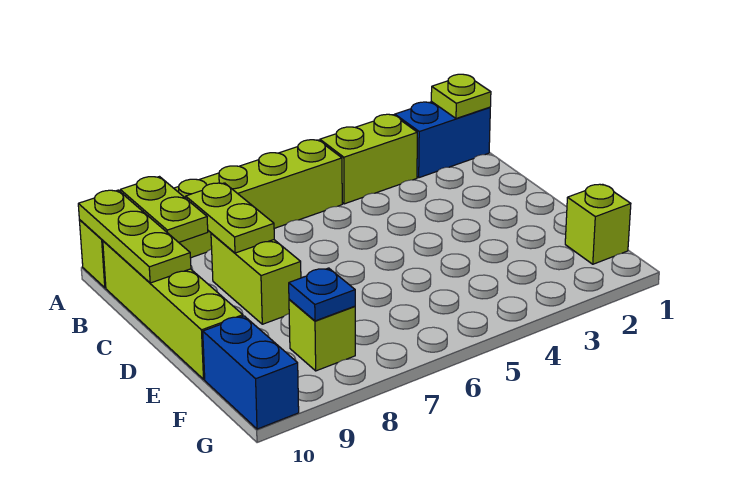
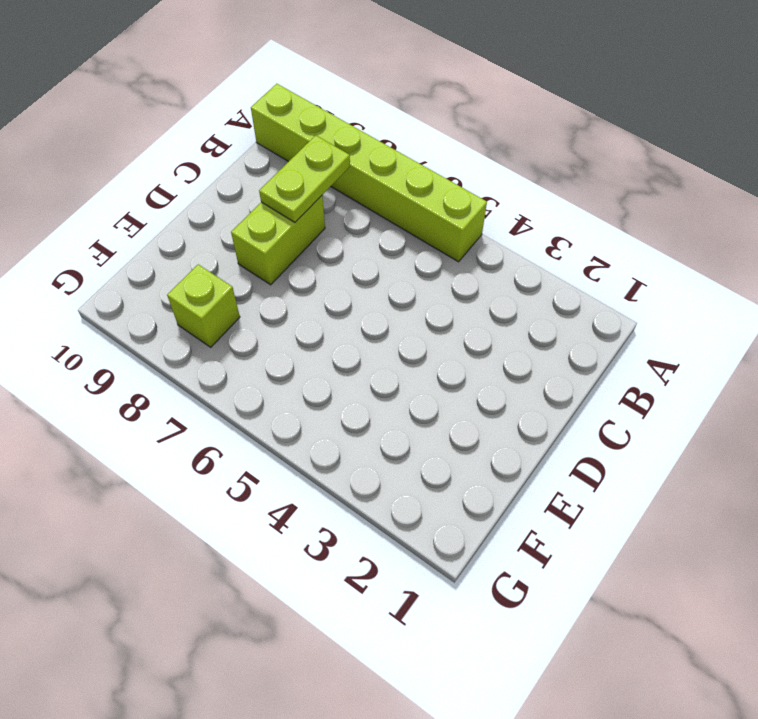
none -> blue brick A1:A2 level 1
none -> lime brick A3:A4 level 1
none -> lime brick B10:E10 level 1

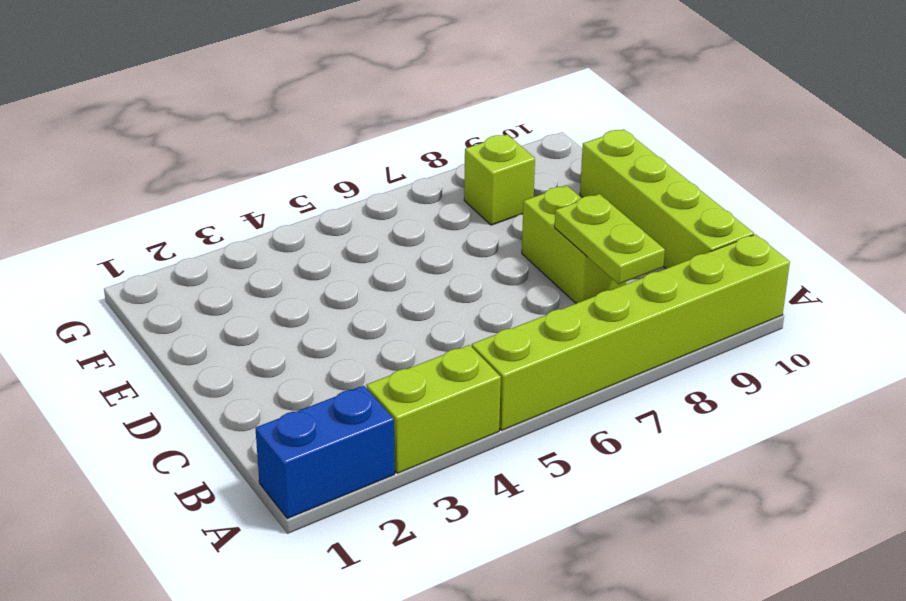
none -> lime brick F1 level 1
none -> blue brick F10:G10 level 1
none -> lime plate A1 level 2

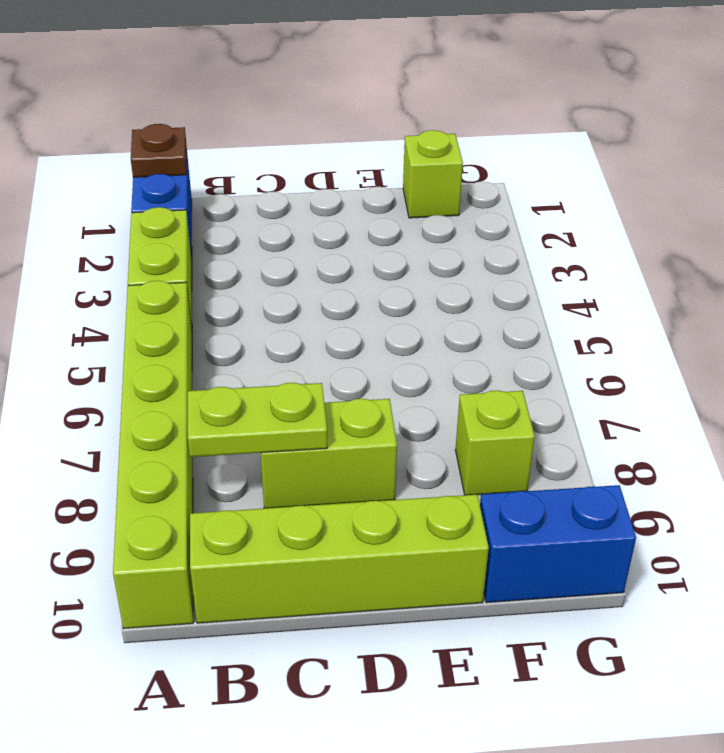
brown plate A1 level 2 -> lime plate A1 level 2
none -> lime plate A9:B9 level 2
none -> lime plate A10:C10 level 2
none -> blue plate F8 level 2

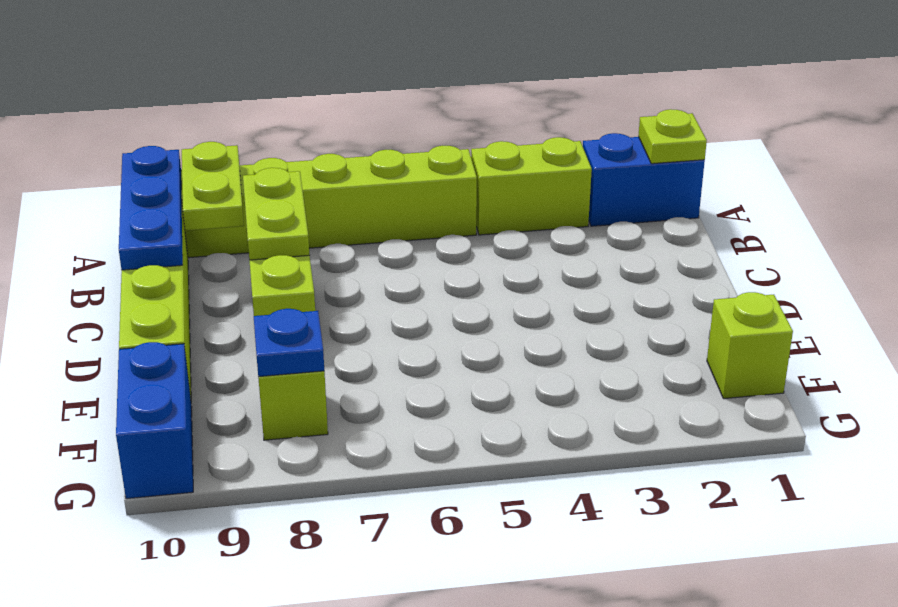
blue plate A10:C10 level 2 -> lime plate A10:C10 level 2

